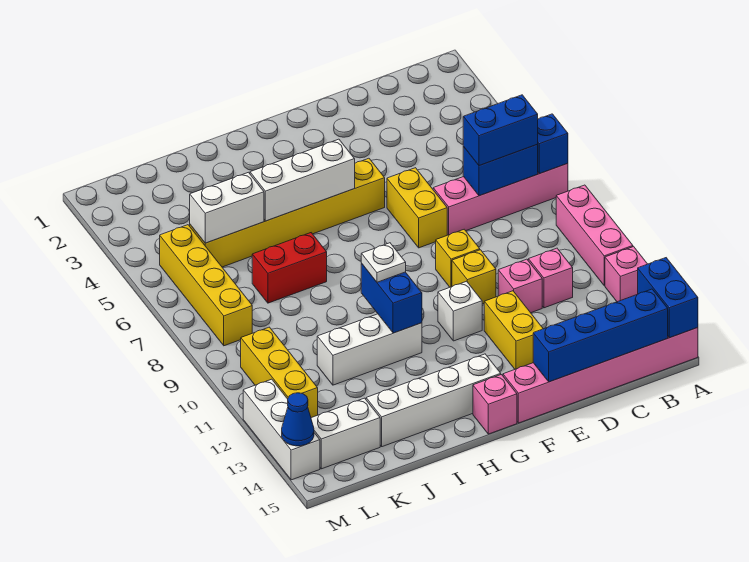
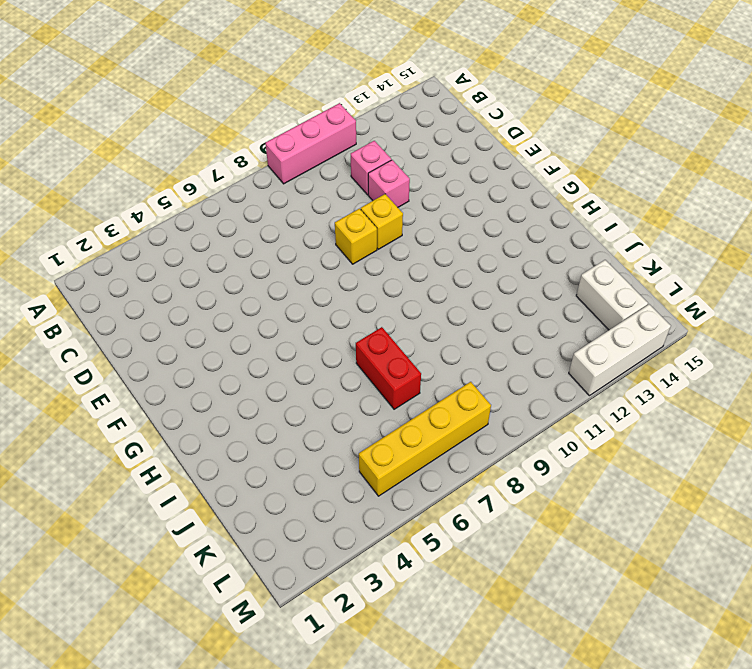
none -> pink brick A7:D7 level 1
none -> pink brick A12 level 1
none -> pink brick A15:F15 level 1
none -> yellow brick E6:E7 level 1

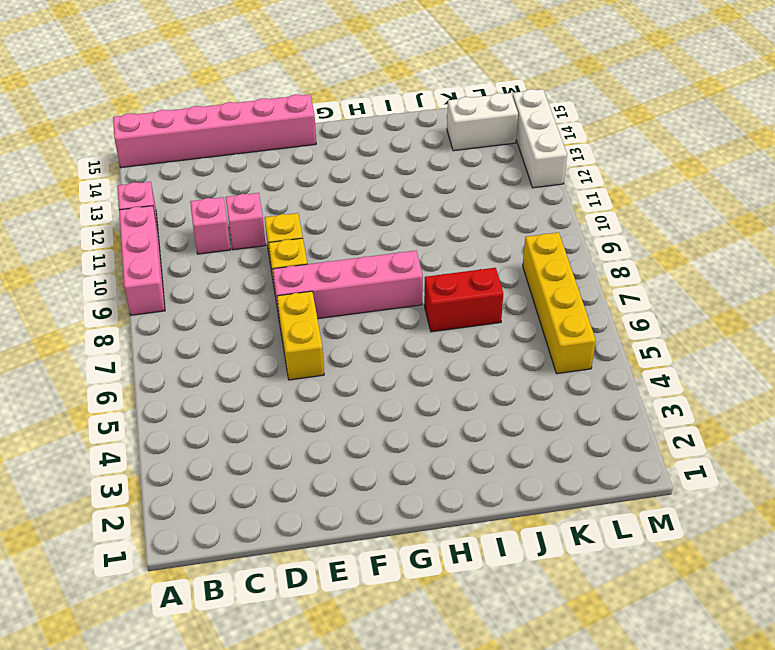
pink brick E8:H8 level 1 -> pink brick A7:D7 level 1
none -> yellow brick E12:E13 level 1
none -> yellow brick F5:K5 level 1
none -> white brick F11 level 1
none -> white brick G14:J14 level 1

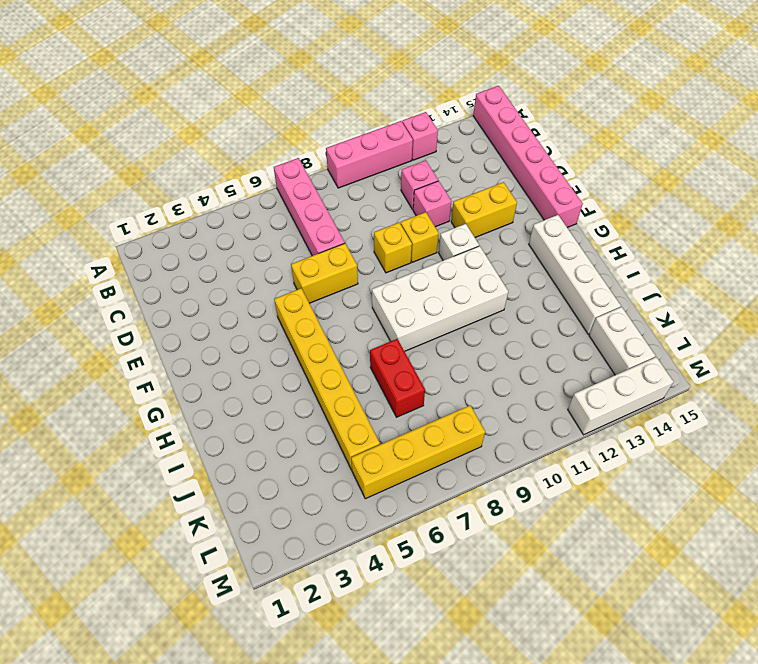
white brick G8:H11 level 1 -> white brick H11:J11 level 1
none -> pink brick G15 level 1
none -> yellow brick L10:L12 level 1
none -> blue brick A7 level 2
none -> blue brick A14:A15 level 2

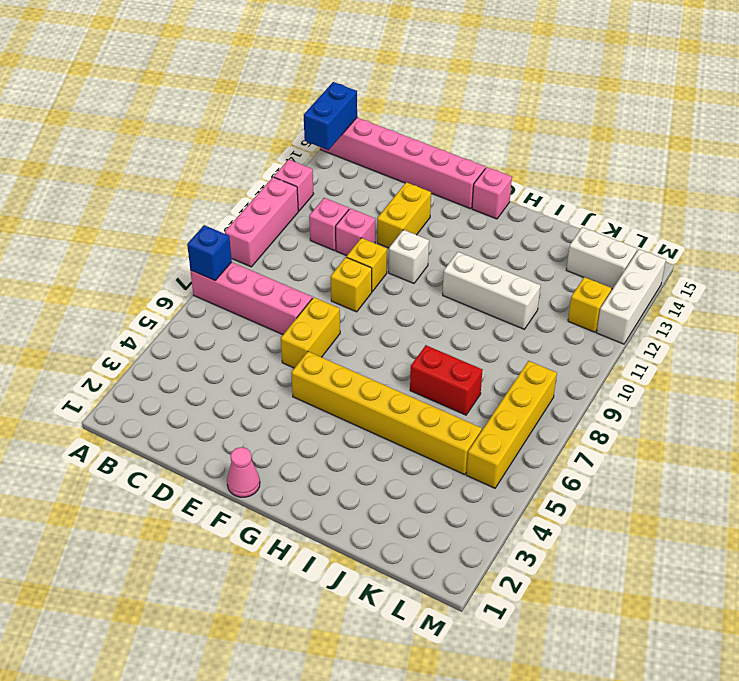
pink cone F1 level 1 -> none
yellow brick L12 level 1 -> yellow brick L10:L12 level 1
none -> white brick G14:J14 level 1
none -> blue brick B7:C7 level 2
none -> blue brick B15:E15 level 2
none -> white brick G5:I5 level 2

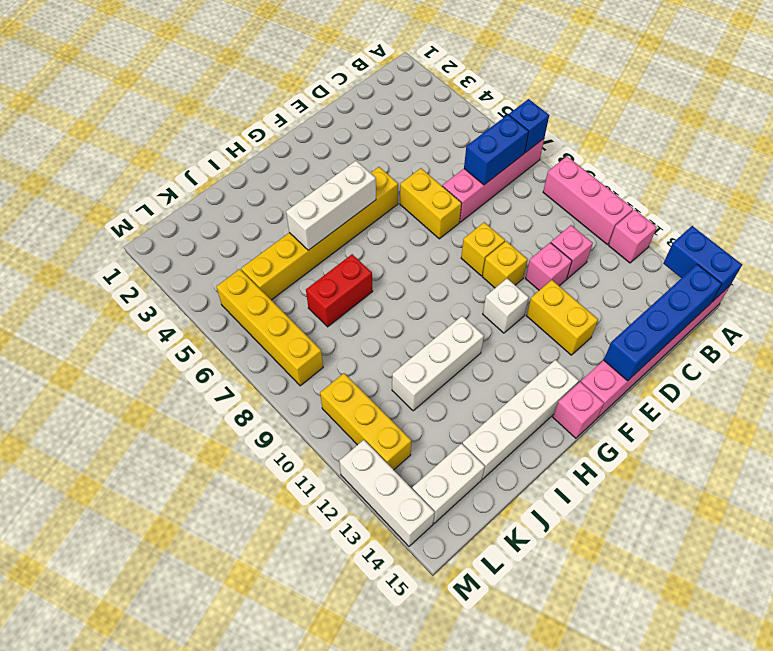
none -> blue brick H10:H11 level 2
none -> white brick J5:K5 level 2
none -> blue cone M14 level 2
none -> blue brick B7:C7 level 3

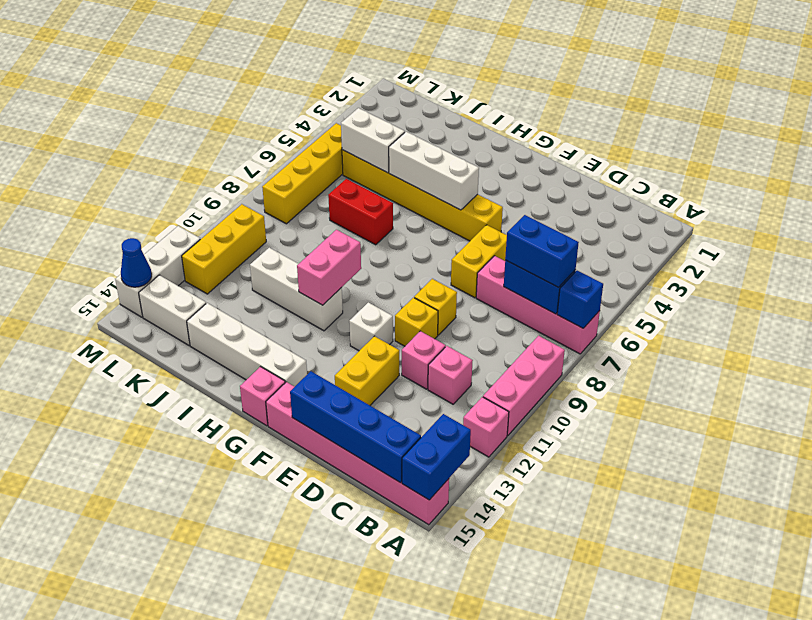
pink brick H10:H11 level 2 -> blue brick H10:H11 level 2
none -> white plate H10 level 3

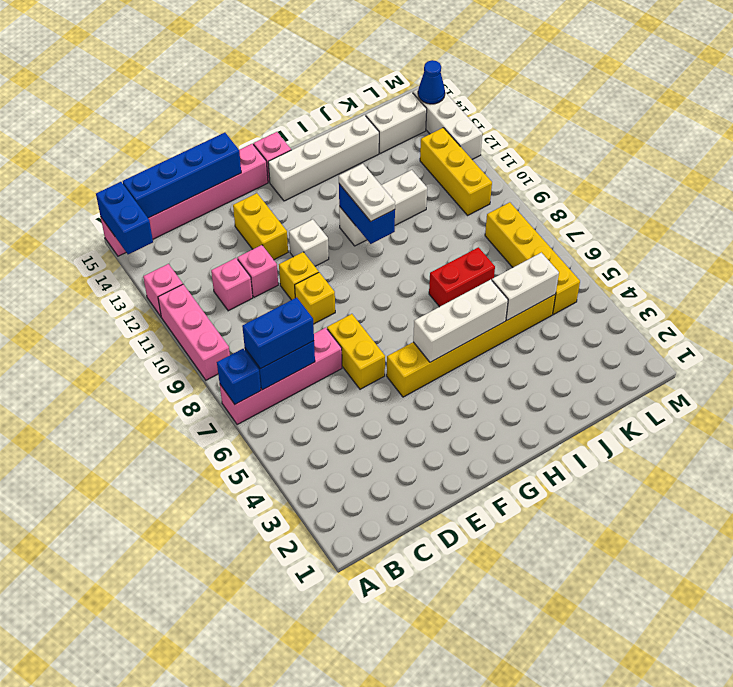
white plate H10:H11 level 3 -> white plate H10 level 3

